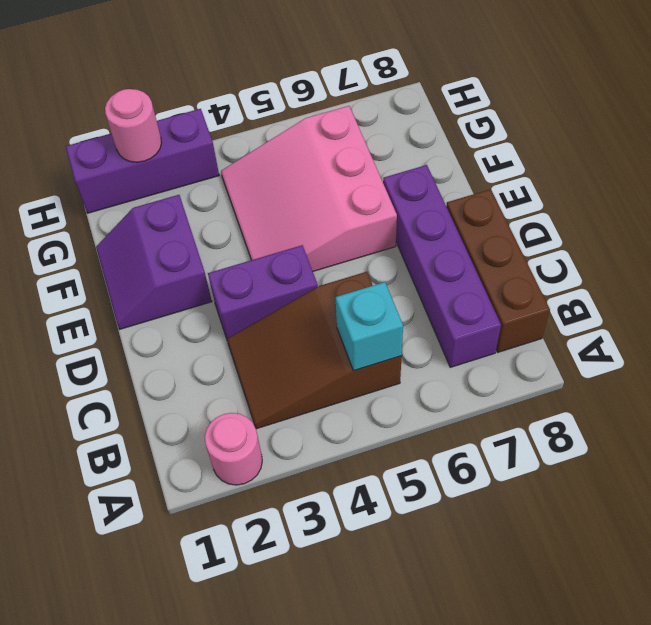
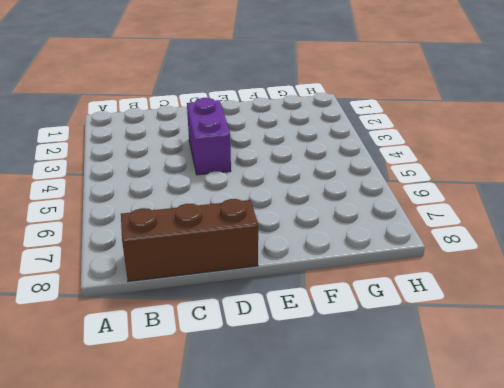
none -> pink round brick A2 level 1
none -> brown slope B3:C5 level 1 top 5

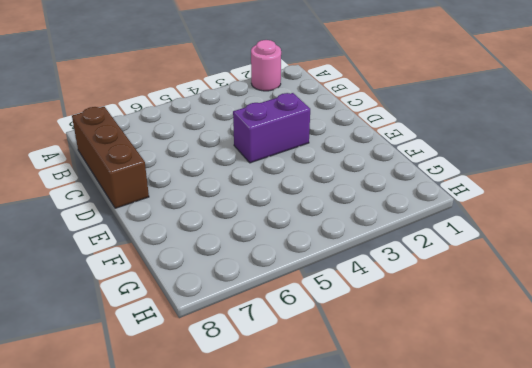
none -> brown slope B3:C5 level 1 top 5
none -> purple brick B7:E7 level 1

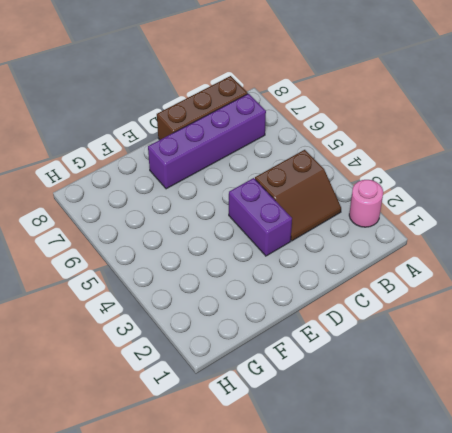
brown slope B3:C4 level 1 top 4 -> brown slope B3:C5 level 1 top 5
none -> purple slope E1:F2 level 1 top 2
none -> pink slope E4:G6 level 1 top 6

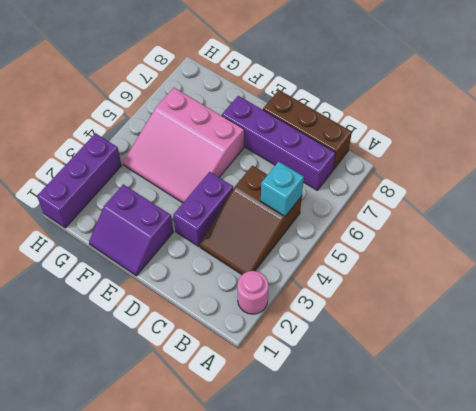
none -> pink round brick H2 level 2

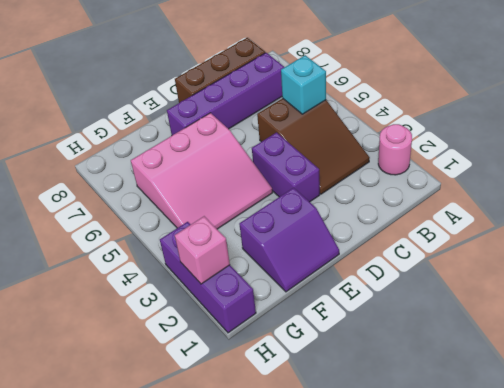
pink brick H2 level 2 -> pink round brick H2 level 2

